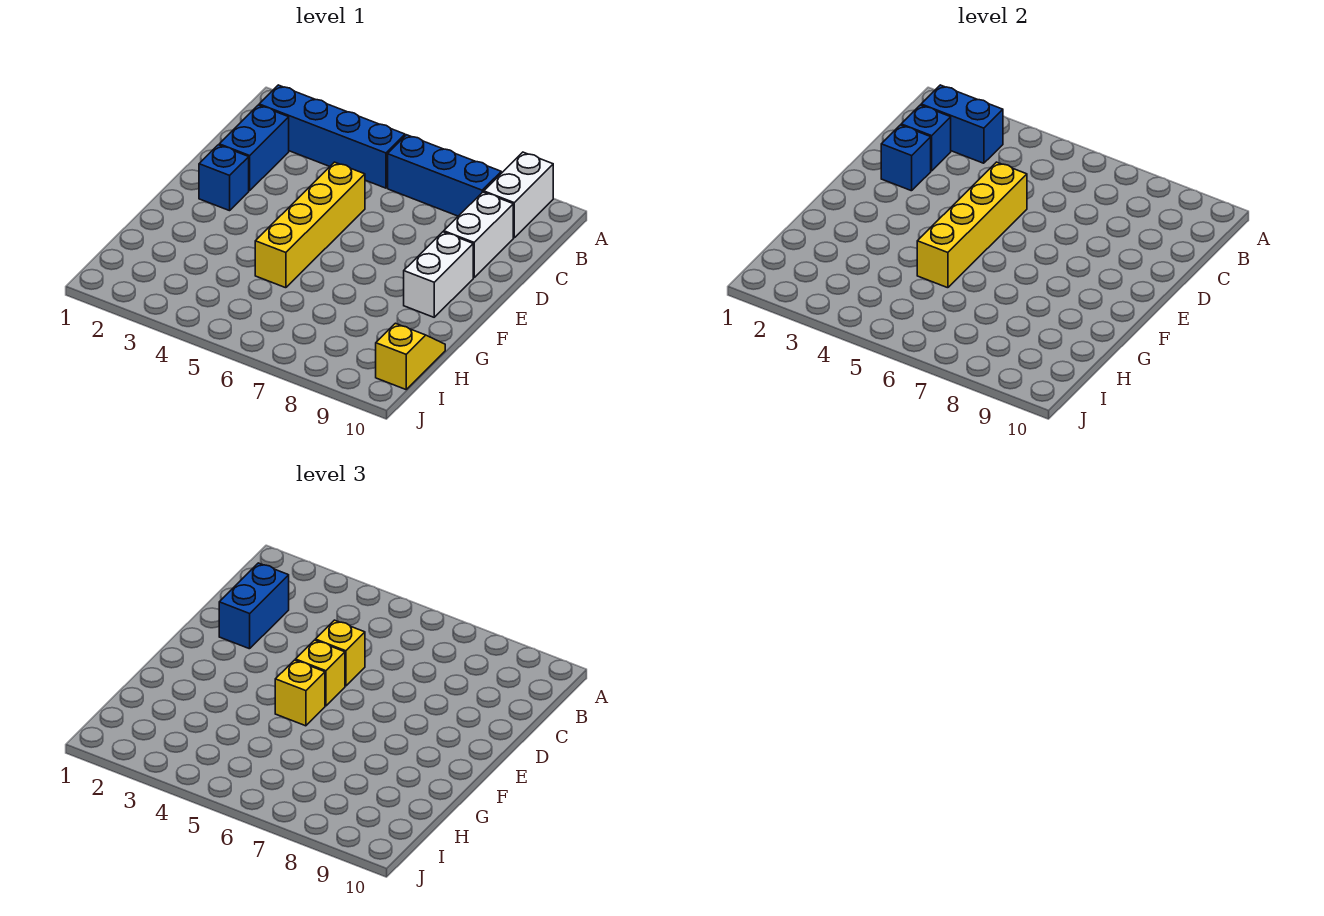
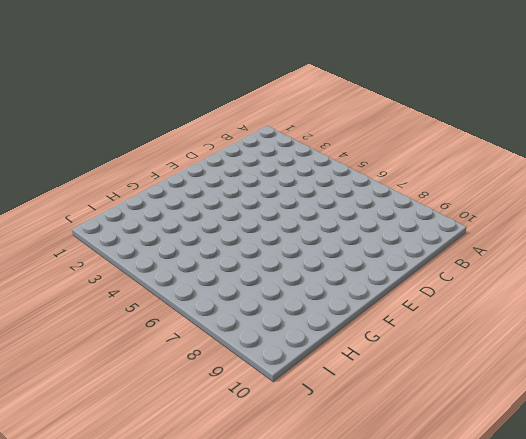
none -> white brick A9:B9 level 1
none -> blue brick B2:B5 level 1
none -> blue brick B6:B8 level 1

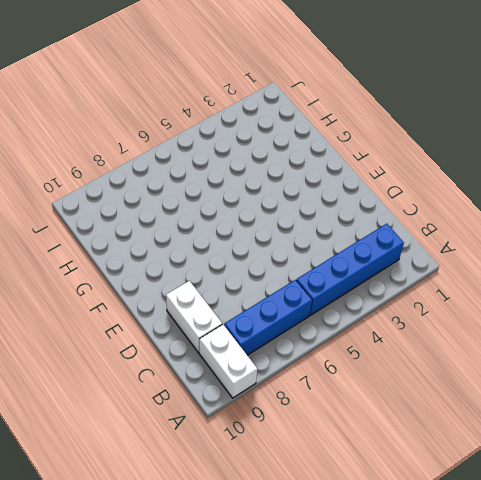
none -> blue brick C2:D2 level 1
none -> yellow brick D5:G5 level 1
none -> blue brick E2 level 1

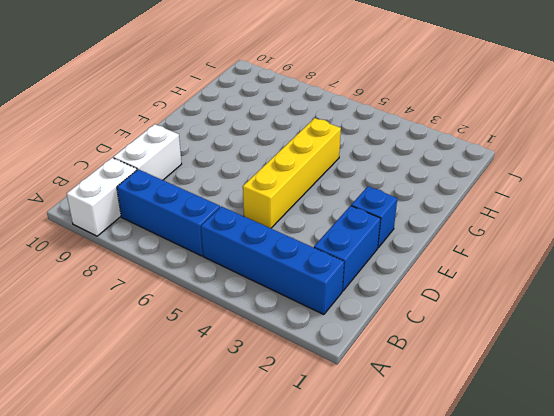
none -> white brick E9:F9 level 1
none -> yellow slope H10:I10 level 1 top I
none -> blue brick B2:B3 level 2

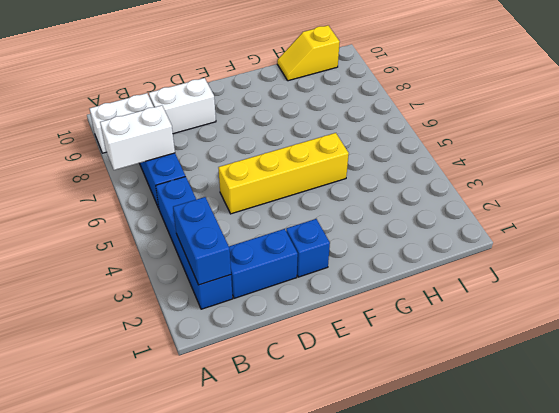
white brick A7:B7 level 2 -> white brick E9:F9 level 1
none -> blue brick C2 level 2
none -> blue brick D2 level 2
none -> yellow brick D5:G5 level 2

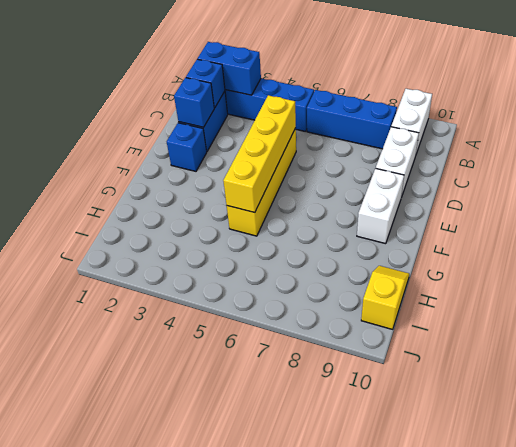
none -> blue brick C2:D2 level 3
none -> yellow brick D5 level 3
none -> yellow brick E5 level 3

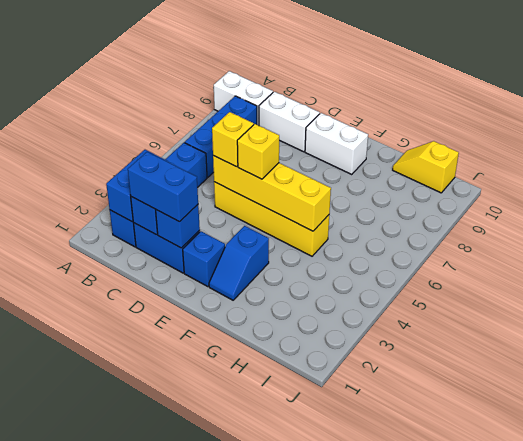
blue slope F2:F3 level 1 top 3 -> none
none -> yellow brick F5 level 3

